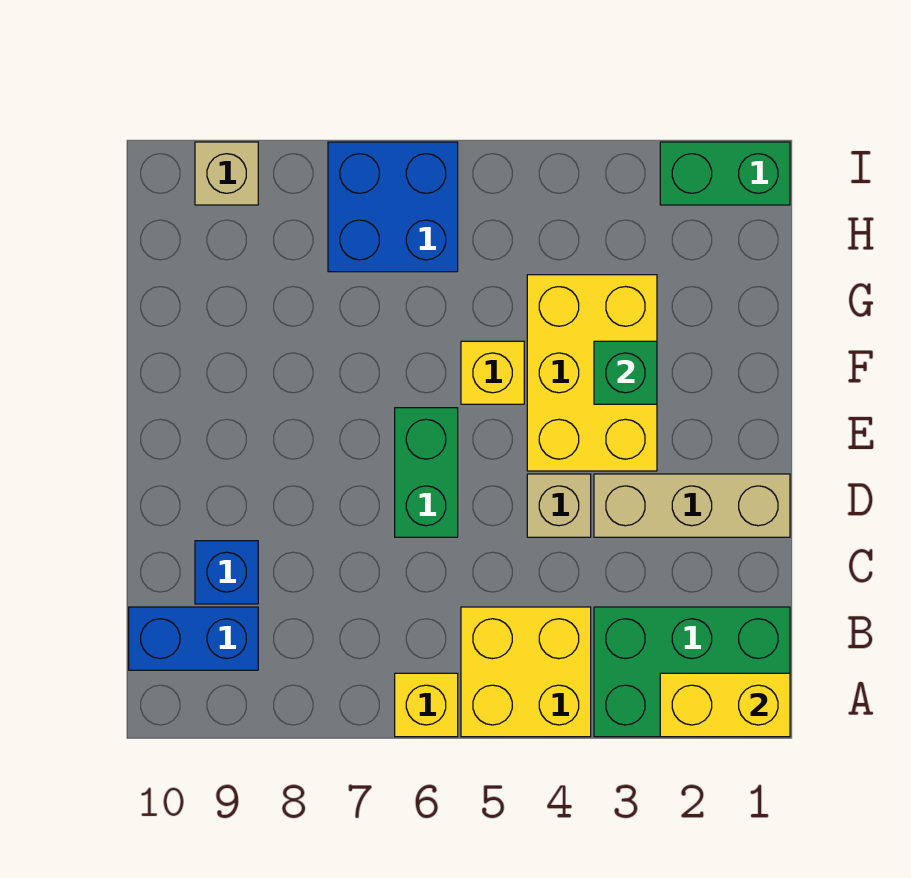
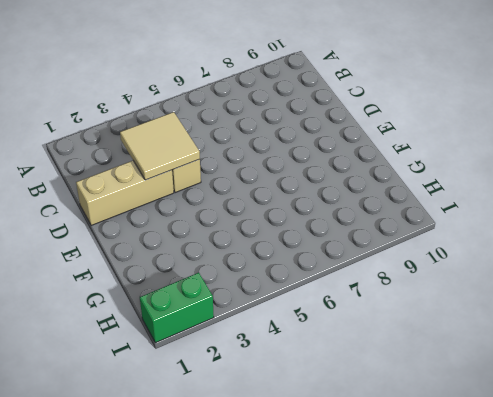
tan tile C3:D4 level 2 -> none
none -> green brick A1:B3 level 1
none -> yellow brick A4:B5 level 1
none -> yellow brick A6 level 1

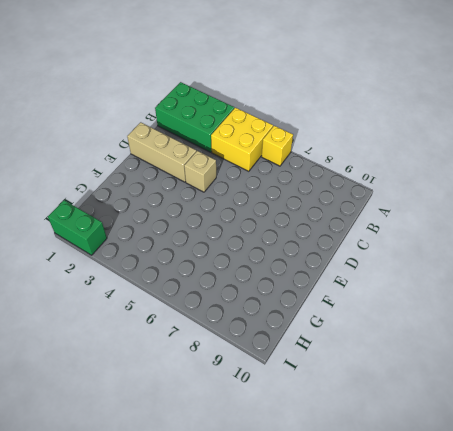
none -> blue brick B9:B10 level 1
none -> blue brick C9 level 1
none -> green brick D6:E6 level 1

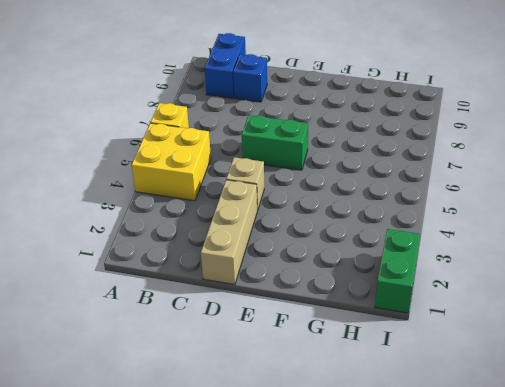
none -> green brick A1:B3 level 1
none -> yellow brick E3:G4 level 1
none -> yellow brick F5 level 1

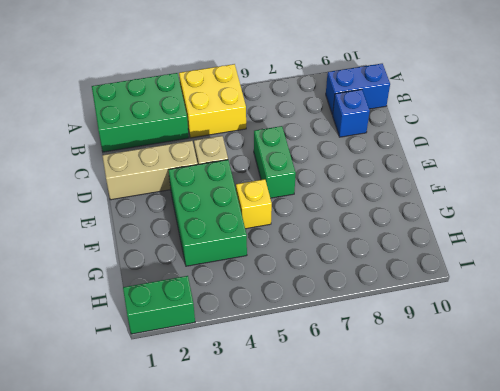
green brick E3:G4 level 1 -> yellow brick E3:G4 level 1
none -> yellow brick A6 level 1
none -> blue brick H6:I7 level 1
none -> tan brick I9 level 1

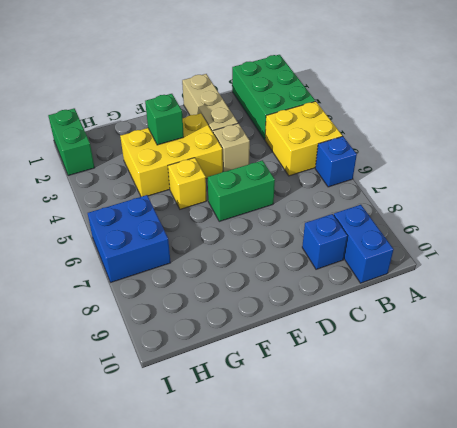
blue brick A6 level 1 -> yellow brick A6 level 1
none -> tan brick I9 level 1
none -> yellow brick A1:A2 level 2

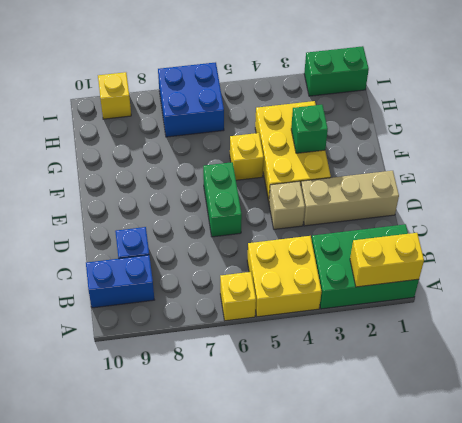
yellow brick I9 level 1 -> tan brick I9 level 1

